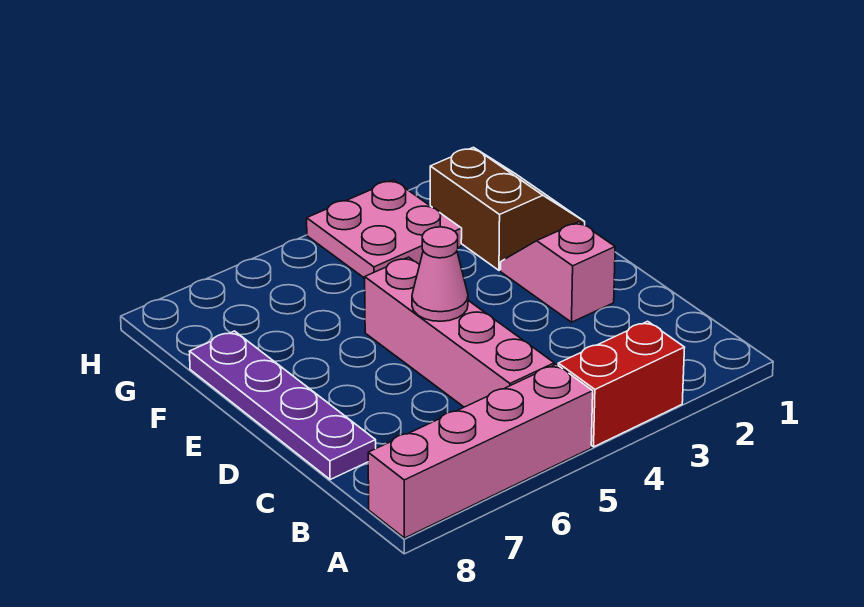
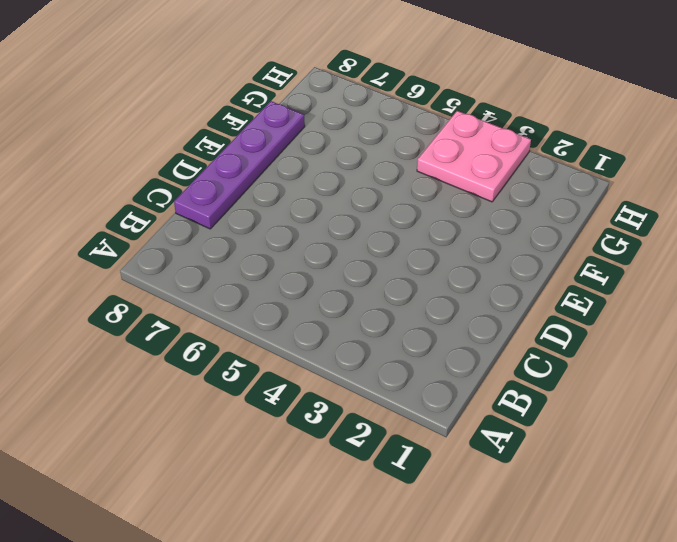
none -> red brick A3:A4 level 1
none -> pink brick A5:A8 level 1

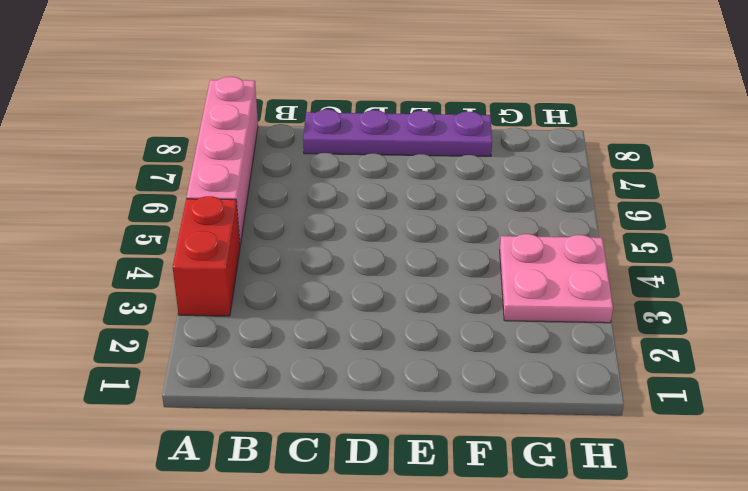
none -> pink brick B5:E5 level 1
none -> pink slope D2:E2 level 1 top D

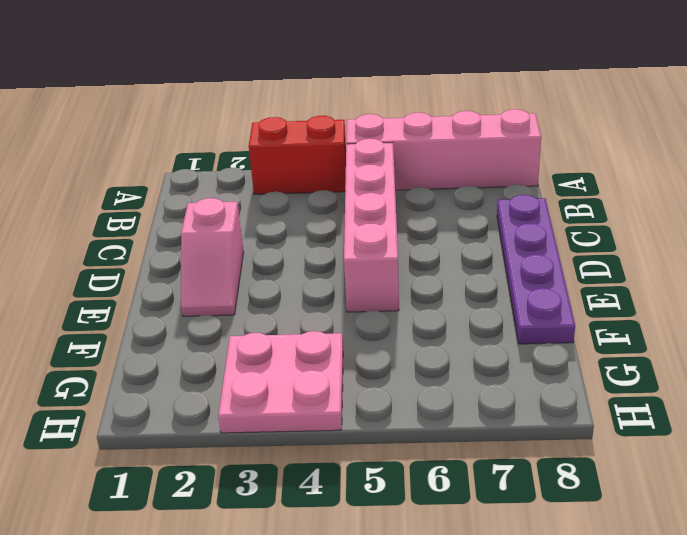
none -> brown slope F1:G2 level 1 top 2
none -> pink cone D5 level 2

